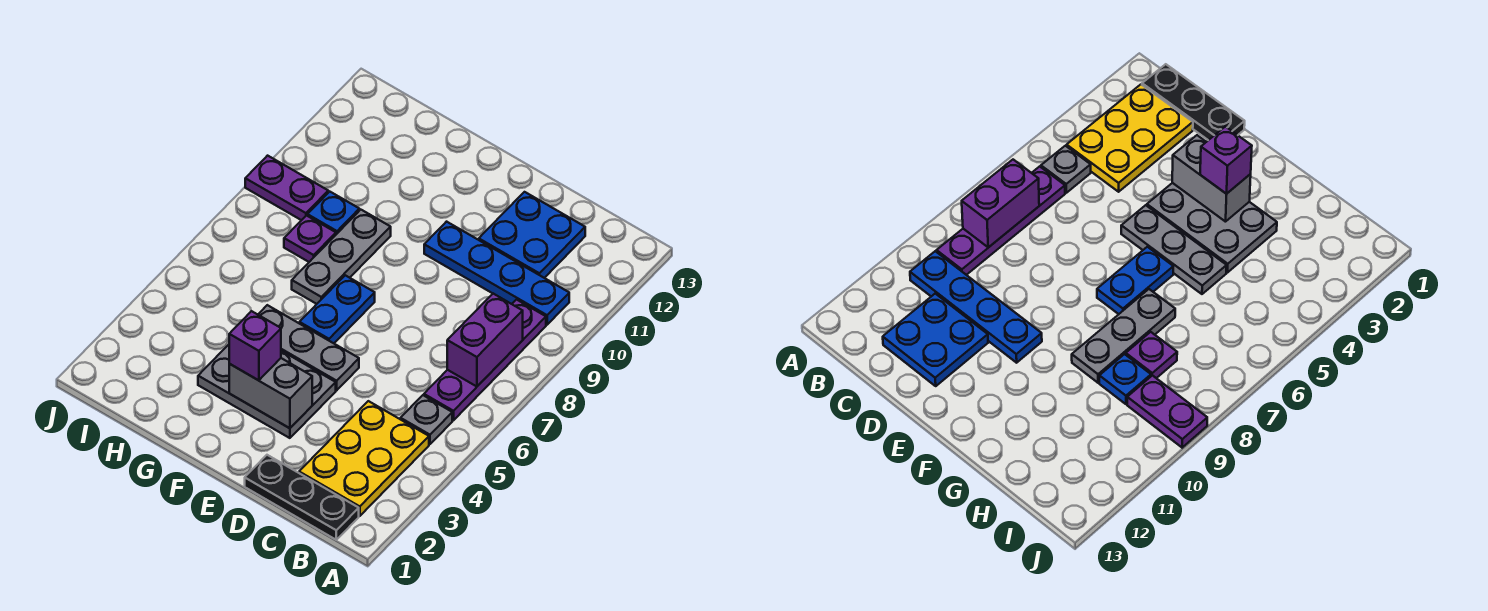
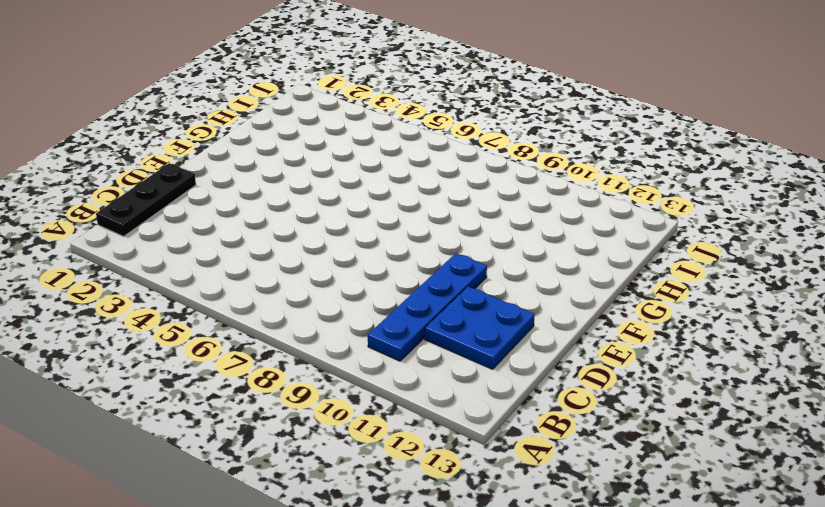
none -> yellow plate B2:C4 level 1
none -> grey plate B5 level 1
none -> purple plate B6:B9 level 1

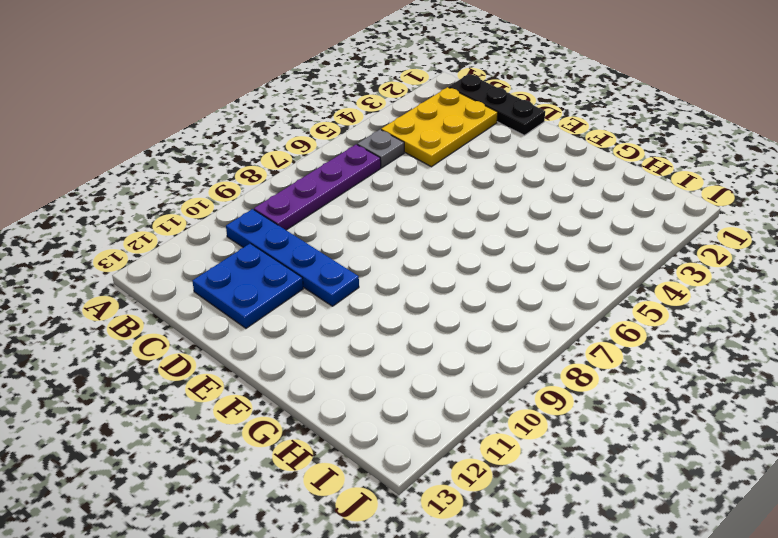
none -> grey plate E3:G4 level 1
none -> grey plate E5:G5 level 1
none -> blue plate F6:F7 level 1

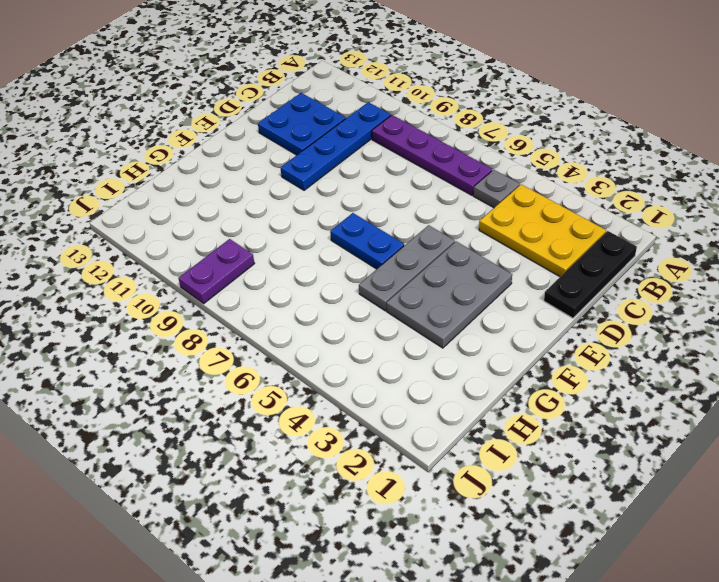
none -> grey plate G7:G9 level 1
none -> purple plate H8 level 1
none -> blue plate H9 level 1

